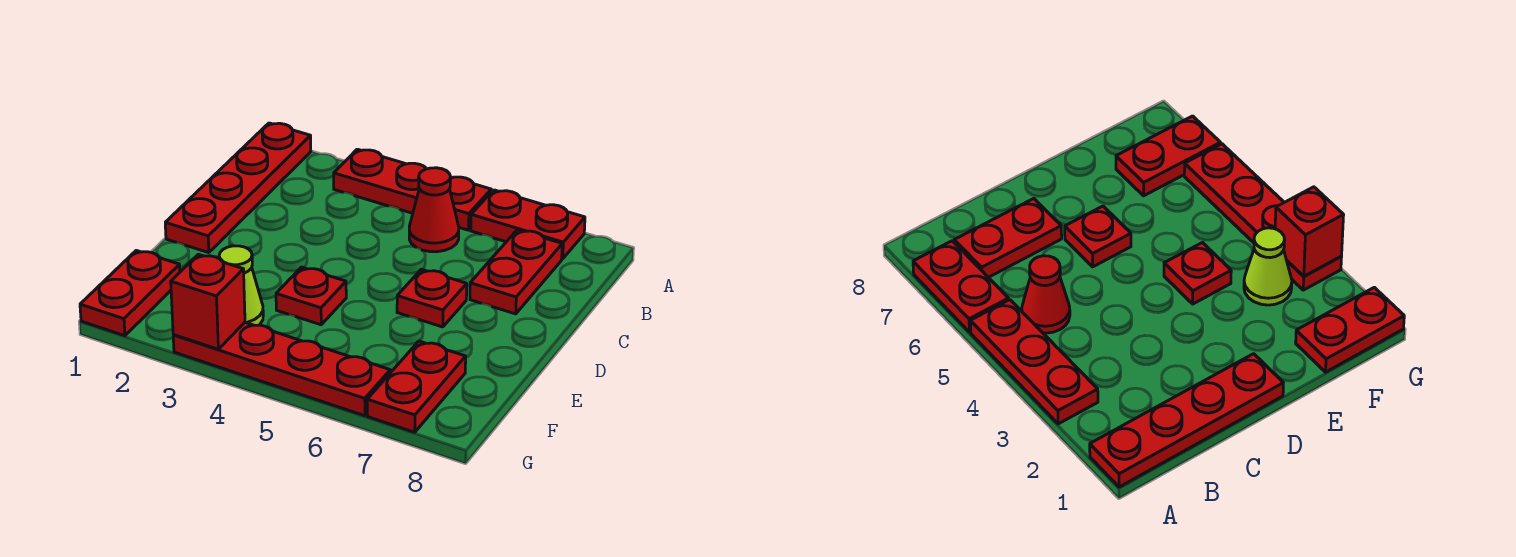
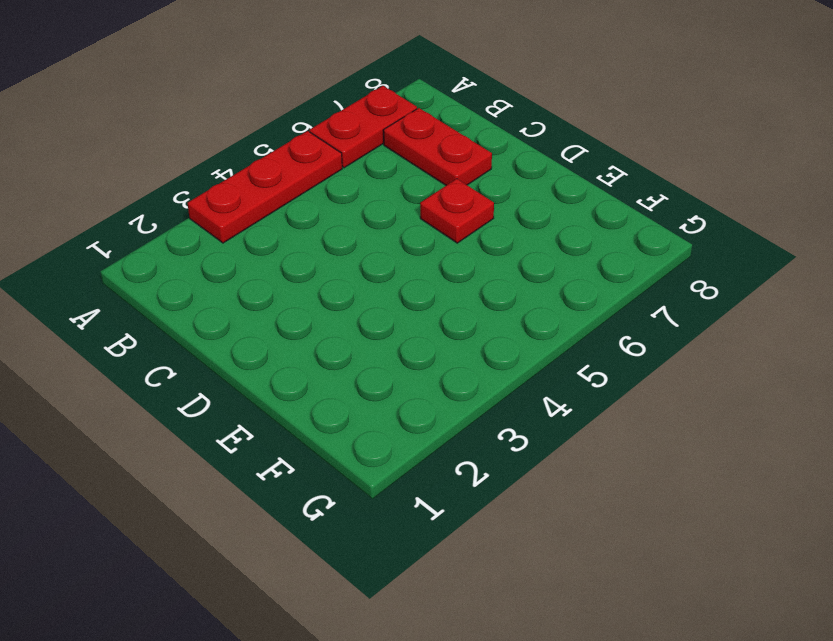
none -> red plate A1:D1 level 1
none -> red cone B5 level 1
none -> red plate E4 level 1

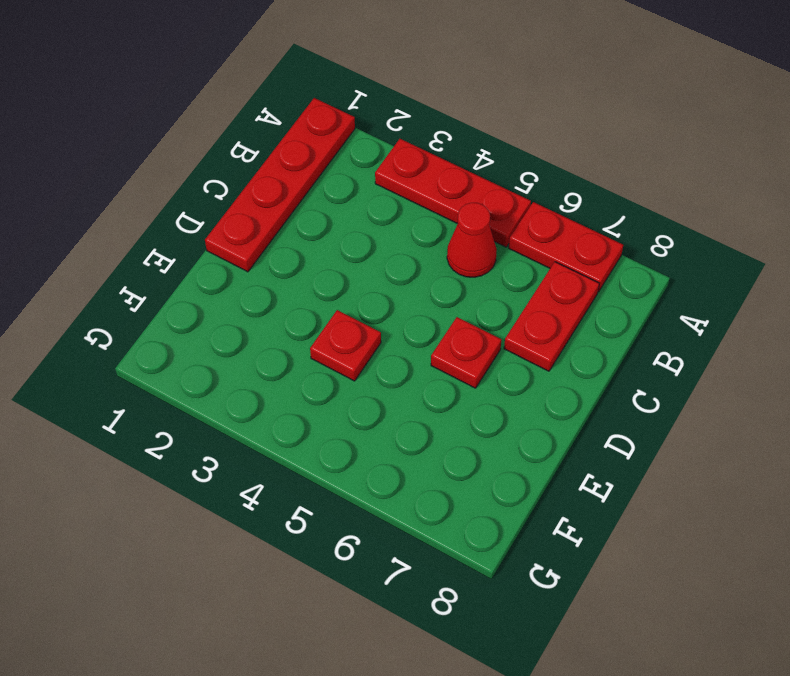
none -> red plate F1:G1 level 1
none -> lime cone F3 level 1
none -> red plate F7:G7 level 1

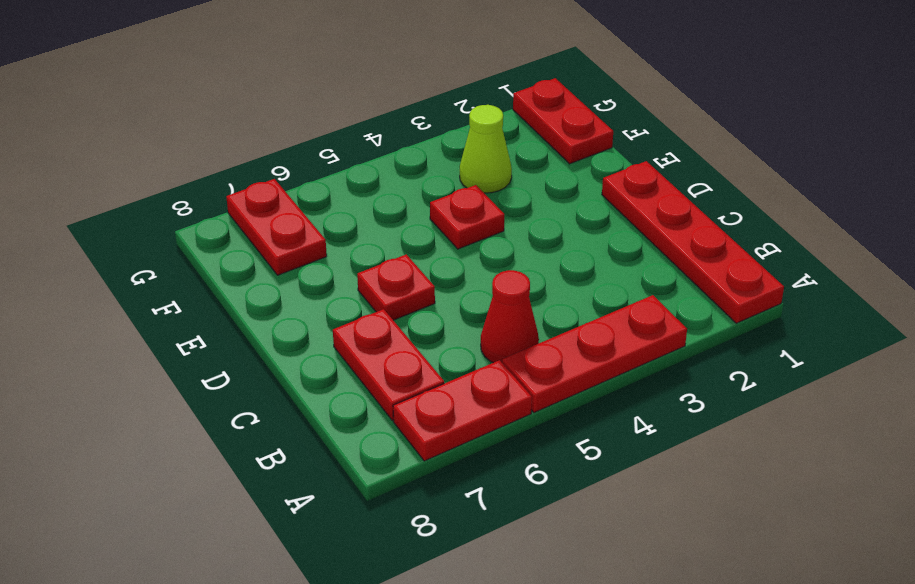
none -> red plate G3:G6 level 1
none -> red brick G3 level 2

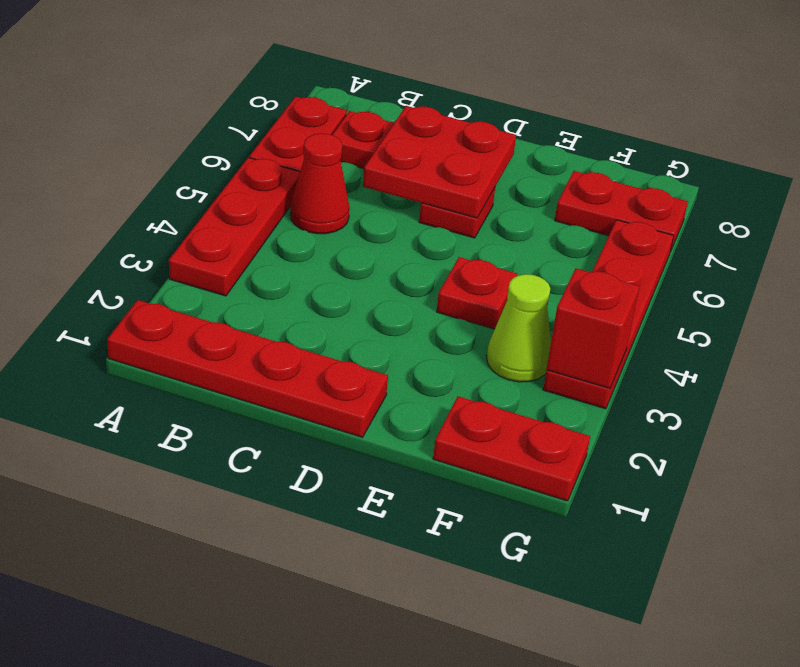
red plate C6:D7 level 2 -> none

